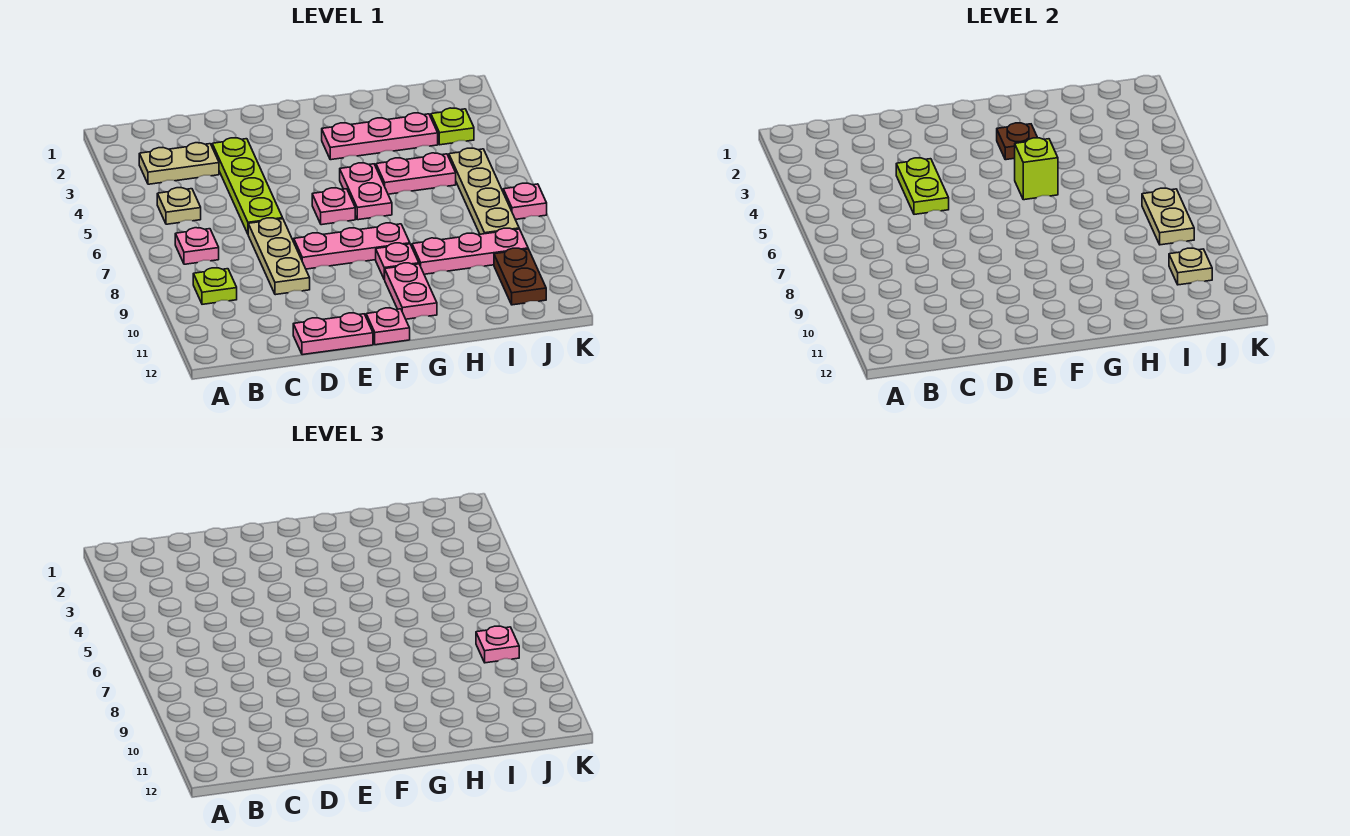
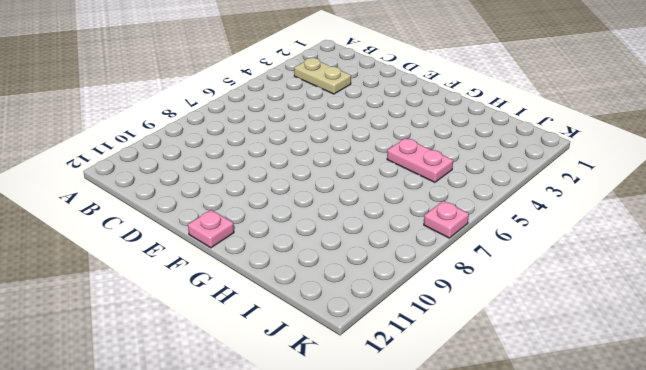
none -> tan plate B5 level 1
none -> pink plate B7 level 1
none -> lime plate B9 level 1

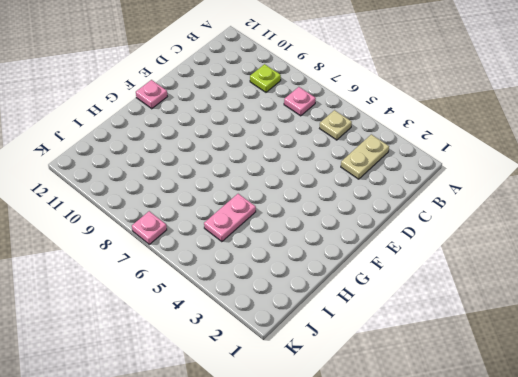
none -> lime plate D3:D6 level 1
none -> tan plate D7:D9 level 1
none -> pink plate D12:E12 level 1

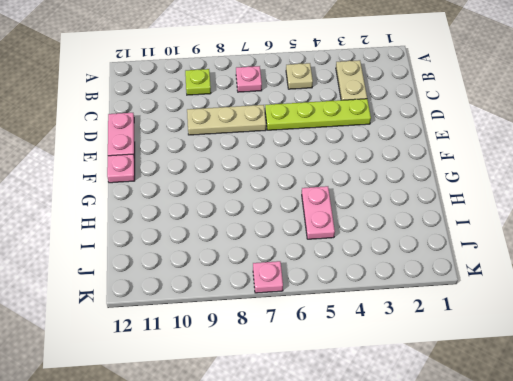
none -> pink plate E8:G8 level 1
none -> pink plate F6 level 1
none -> pink plate G3:I3 level 1

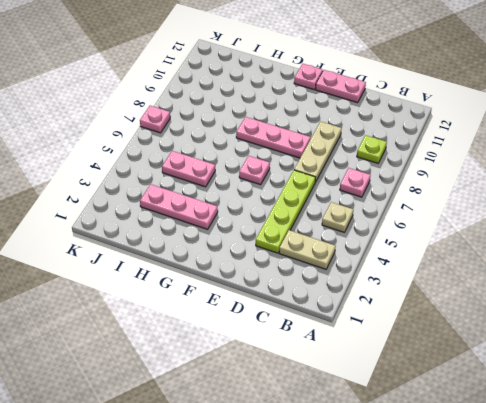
none -> pink plate G5:G6 level 1
none -> pink plate G9 level 1
none -> pink plate G10:G11 level 1

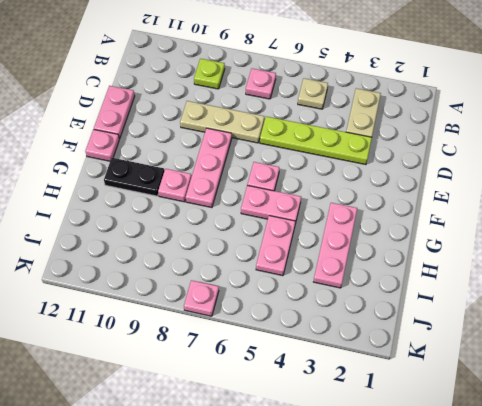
black plate G10:G11 level 1 -> pink plate G10:G11 level 1
none -> pink plate H9:J9 level 1
none -> lime plate J3 level 1
none -> tan plate J5:J8 level 1

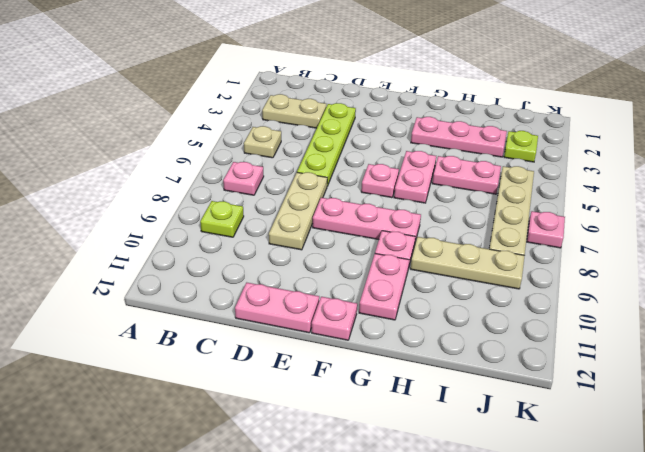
tan plate H9:J9 level 1 -> pink plate H9:J9 level 1
none -> brown plate J10:J11 level 1
none -> lime plate D4:D5 level 2
none -> brown plate G3 level 2

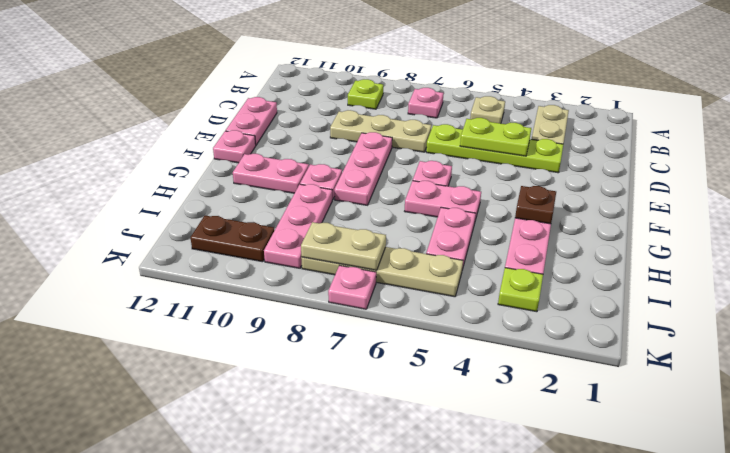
none -> lime brick G5 level 2
none -> tan plate J10 level 2
none -> pink plate J8 level 3

